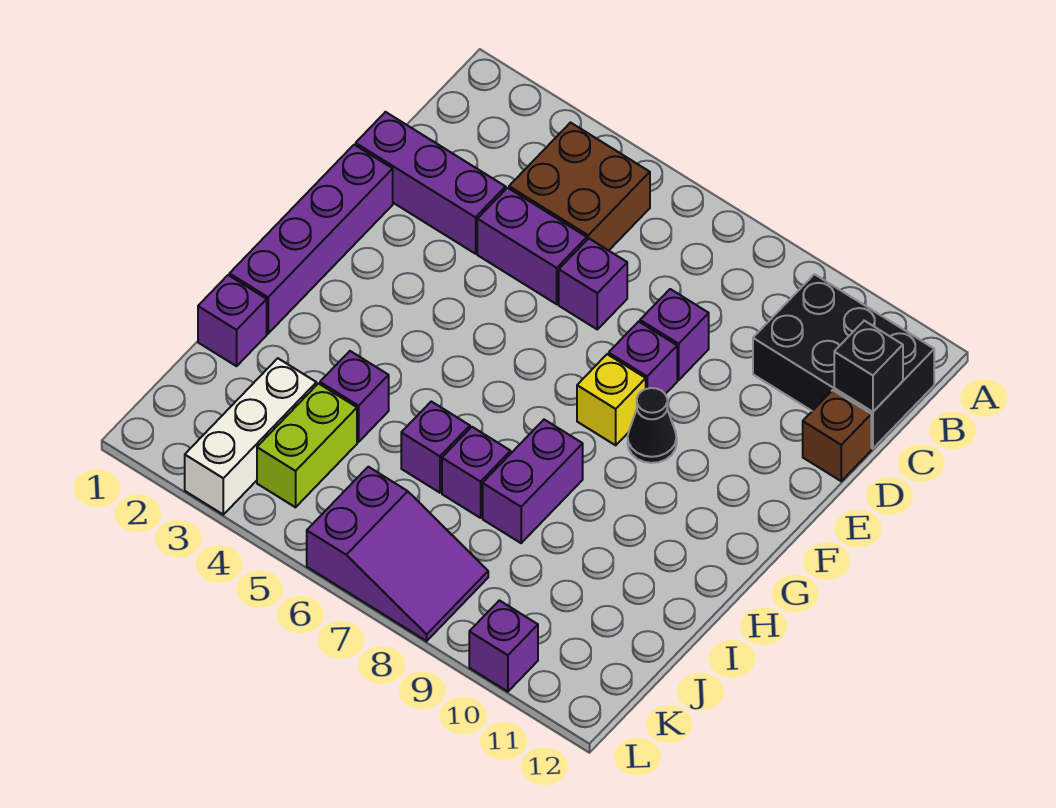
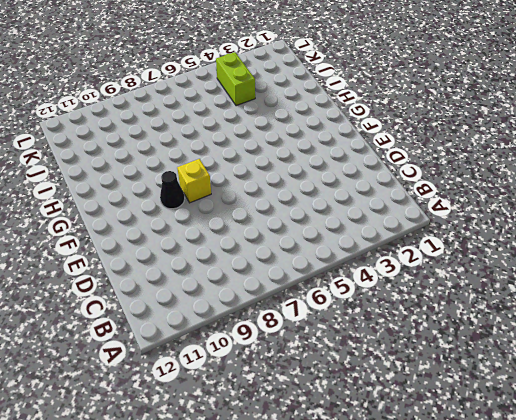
none -> brown brick B4:C5 level 1
none -> black brick B10:C12 level 1
none -> purple brick D1:D3 level 1

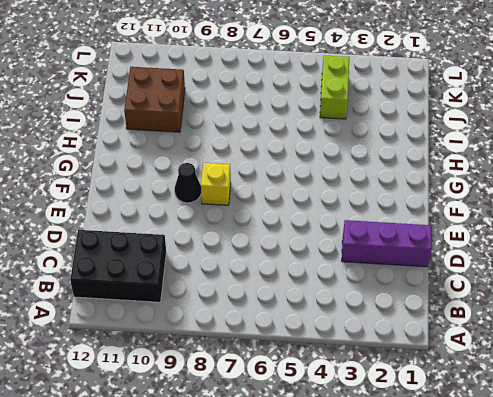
brown brick I10:J11 level 1 -> brown brick B4:C5 level 1
none -> purple brick D4:D5 level 1
none -> purple brick D6 level 1
none -> purple brick D8 level 1

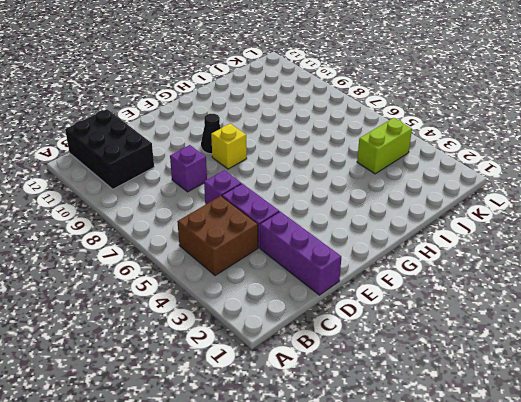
none -> brown brick D12 level 1
none -> purple brick E1:H1 level 1
none -> purple brick E8 level 1

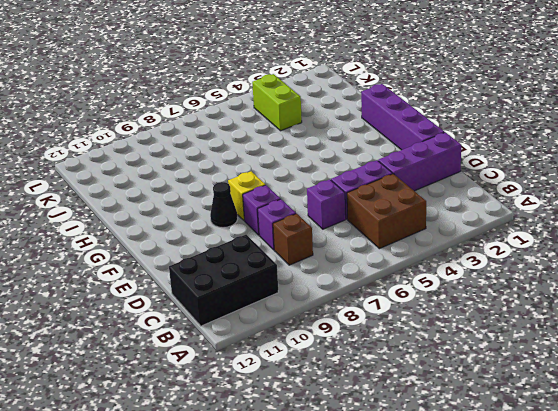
brown brick C8 level 1 -> brown brick D12 level 1
none -> purple brick H8:I8 level 1
none -> purple brick I1 level 1
none -> purple brick I4 level 1

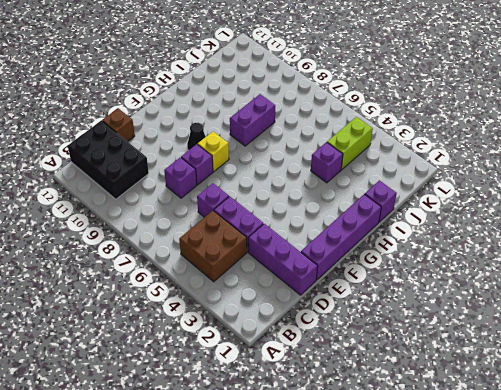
none -> purple brick I6 level 1
none -> purple brick I7 level 1
none -> white brick J3:L3 level 1

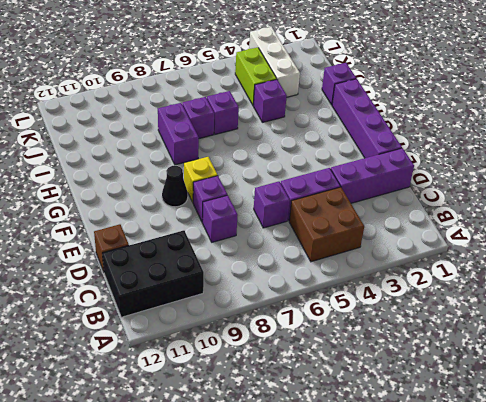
none -> purple slope K6:L8 level 1 top 6
none -> purple brick L10 level 1
none -> black brick C12 level 2

